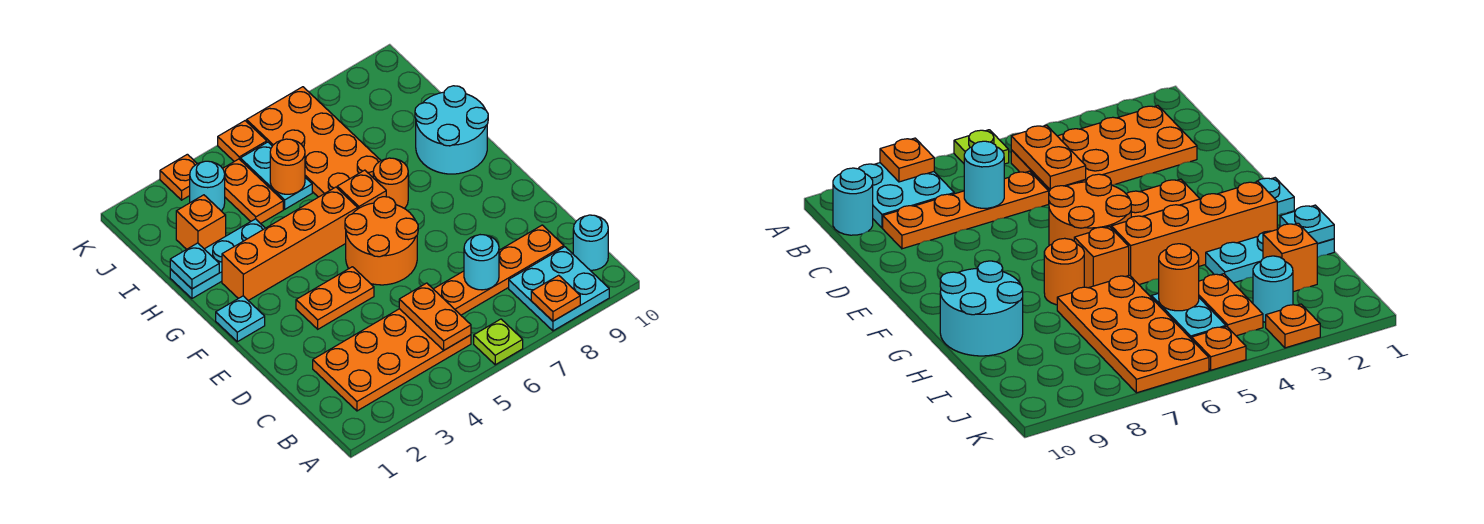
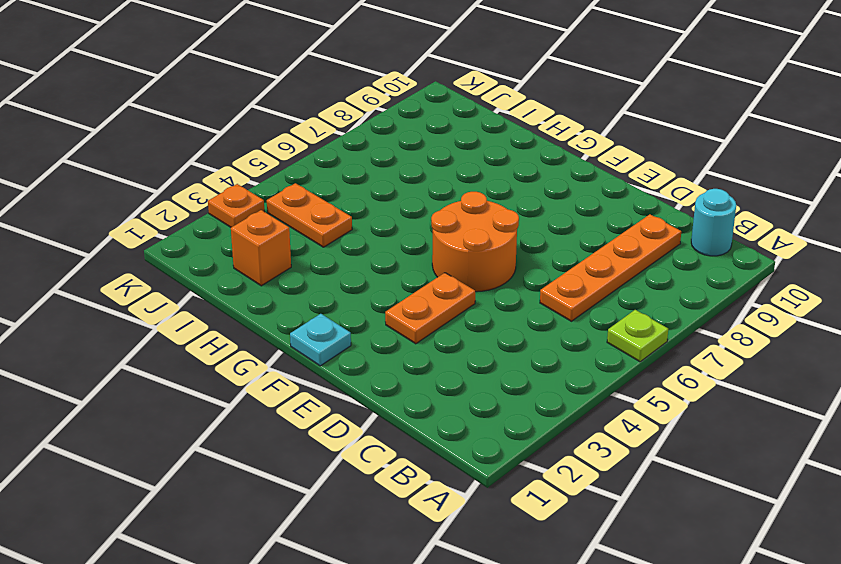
none -> cyan plate A8:B9 level 1
none -> orange plate B2:C5 level 1
none -> orange brick G2:G5 level 1

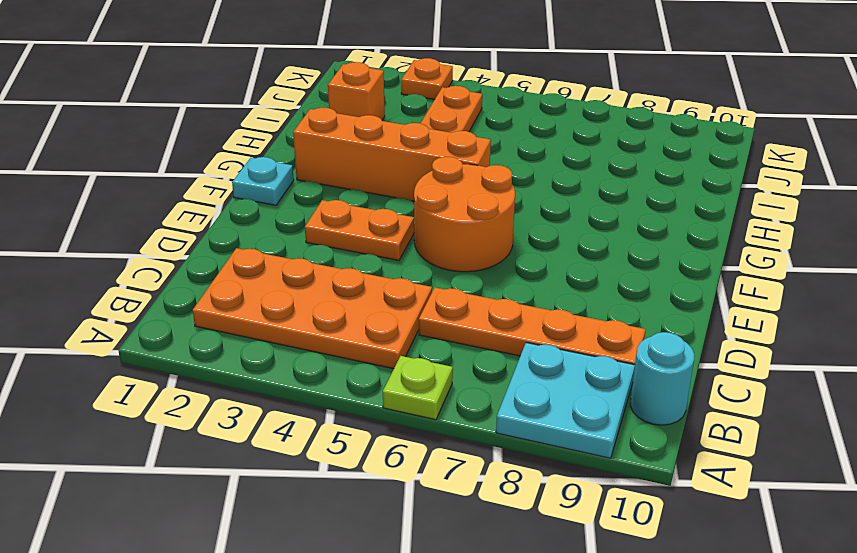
none -> orange brick G6 level 1
none -> orange round brick G7 level 1
none -> cyan round brick G9:H10 level 1

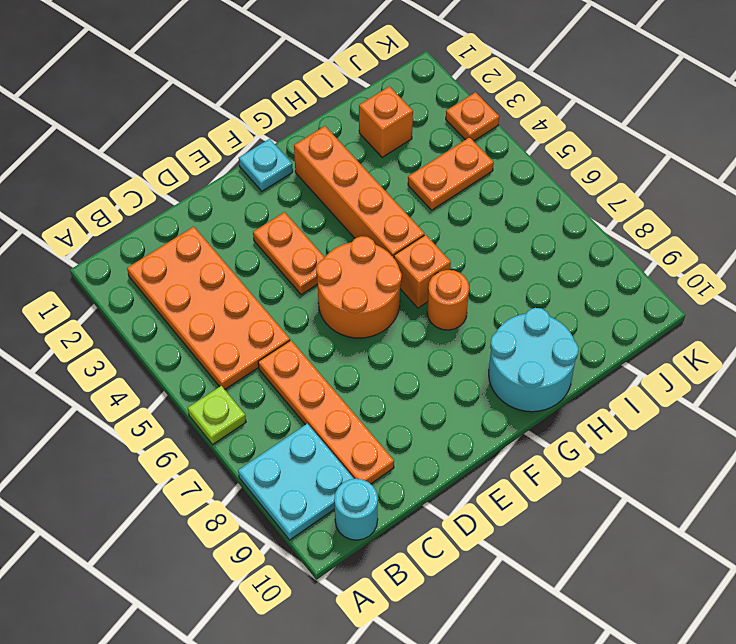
none -> cyan plate H1:H3 level 1
none -> orange plate H6:K7 level 1
none -> cyan plate I5:J5 level 1

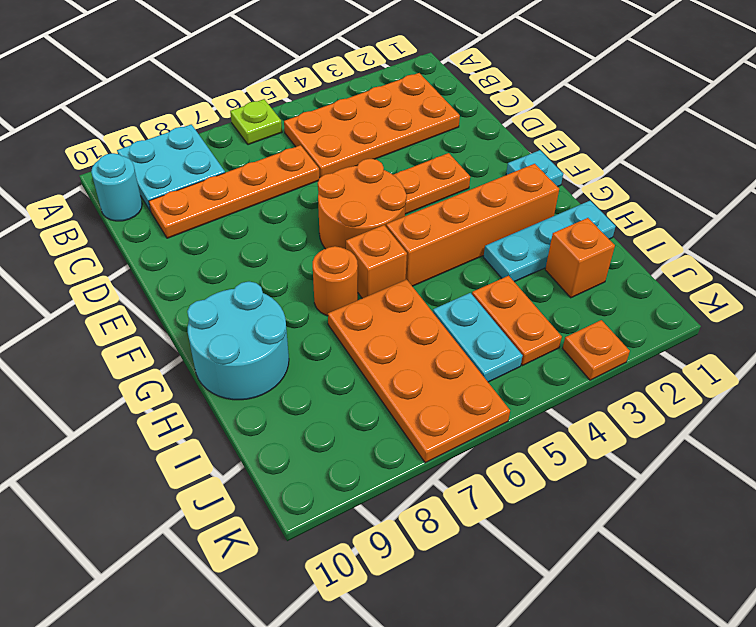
none -> cyan round brick J3 level 1
none -> orange plate K5 level 1
none -> orange plate A8 level 2

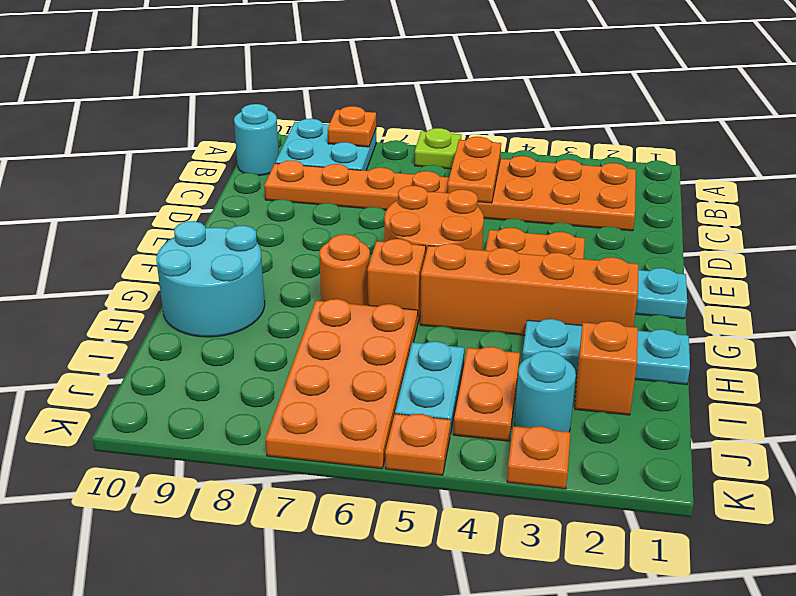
none -> cyan round brick C7 level 2
none -> cyan plate H1 level 2
none -> orange round brick I5 level 2

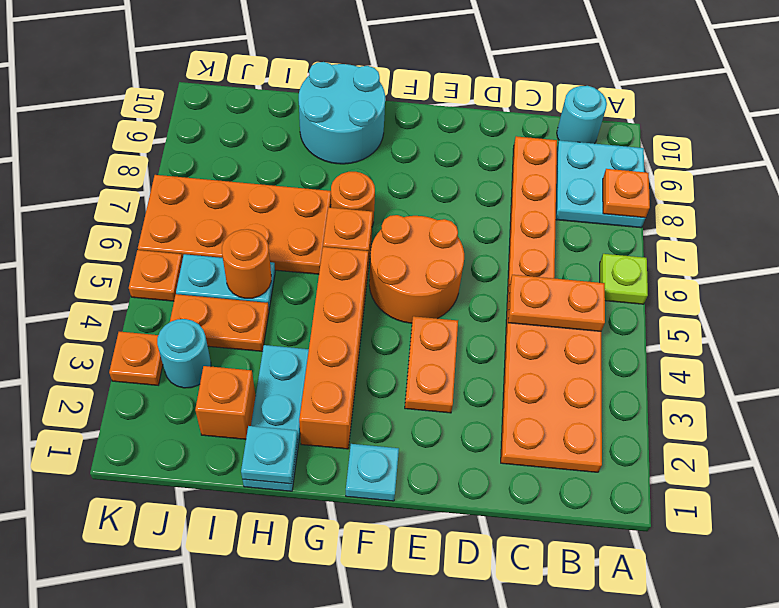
none -> cyan round brick C7 level 2

